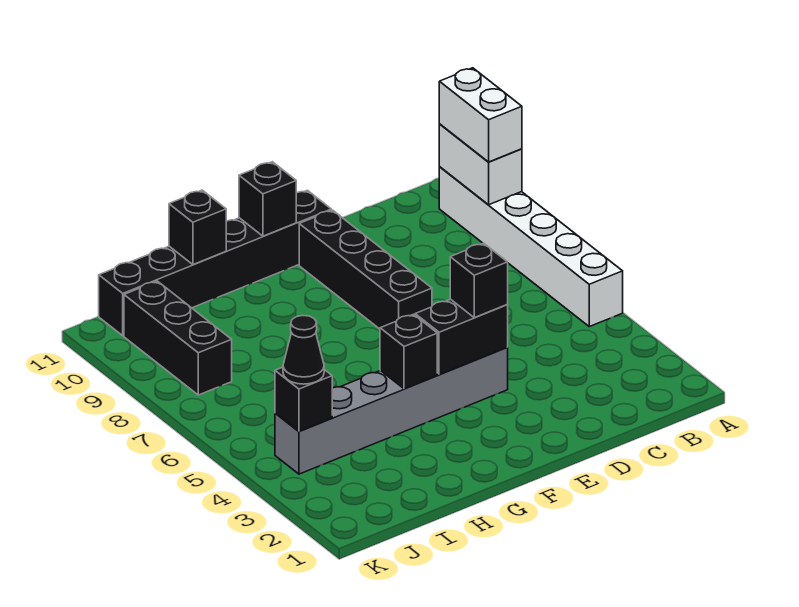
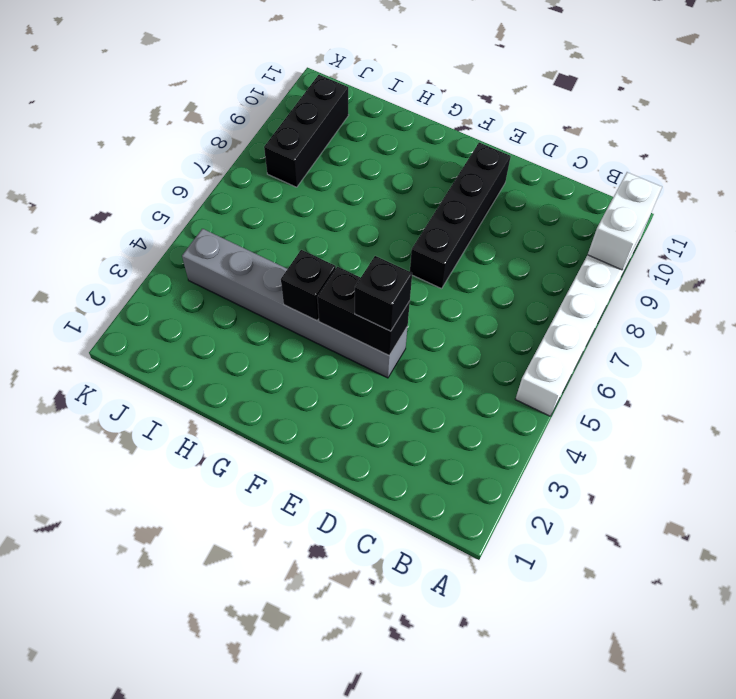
none -> black brick E11:J11 level 1
none -> black brick F11 level 2
none -> black brick H11 level 2

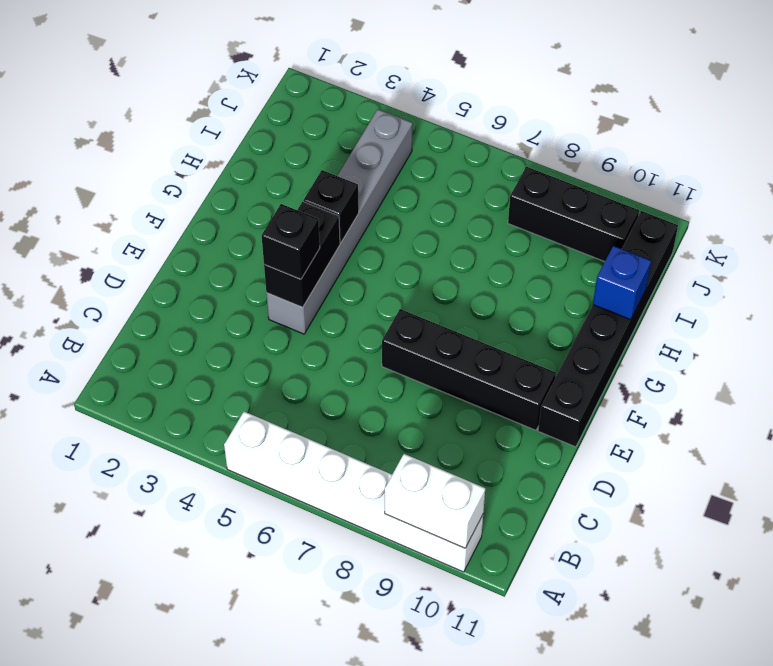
blue brick H11 level 2 -> black brick H11 level 2
none -> black brick F11 level 2
none -> black brick J4 level 2
none -> white brick A9:A10 level 3

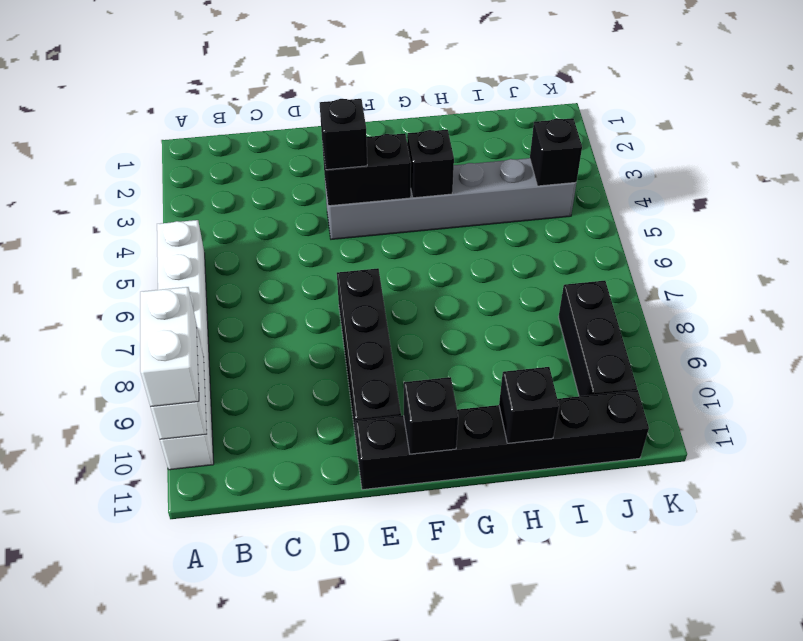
none -> black cone J4 level 3

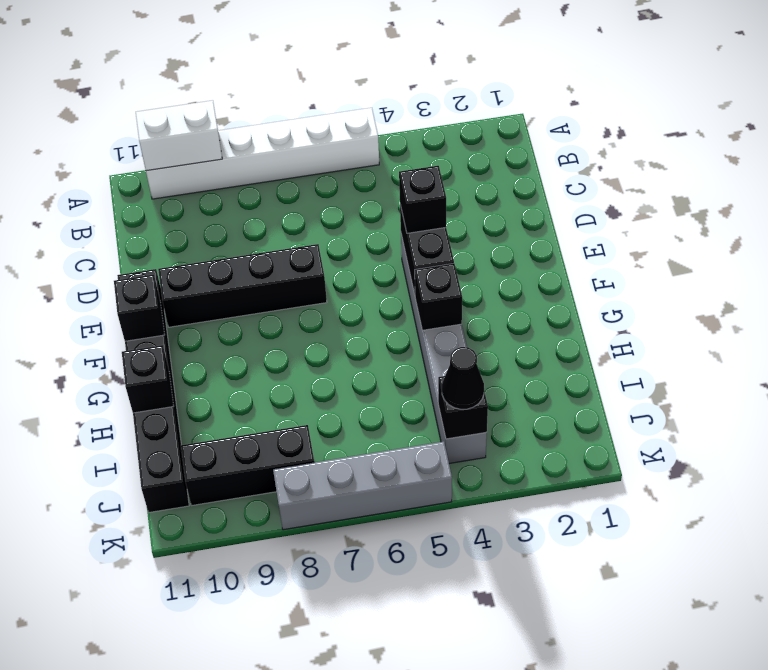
grey brick K5:K8 level 1 -> none
none -> white brick A9:A10 level 3

